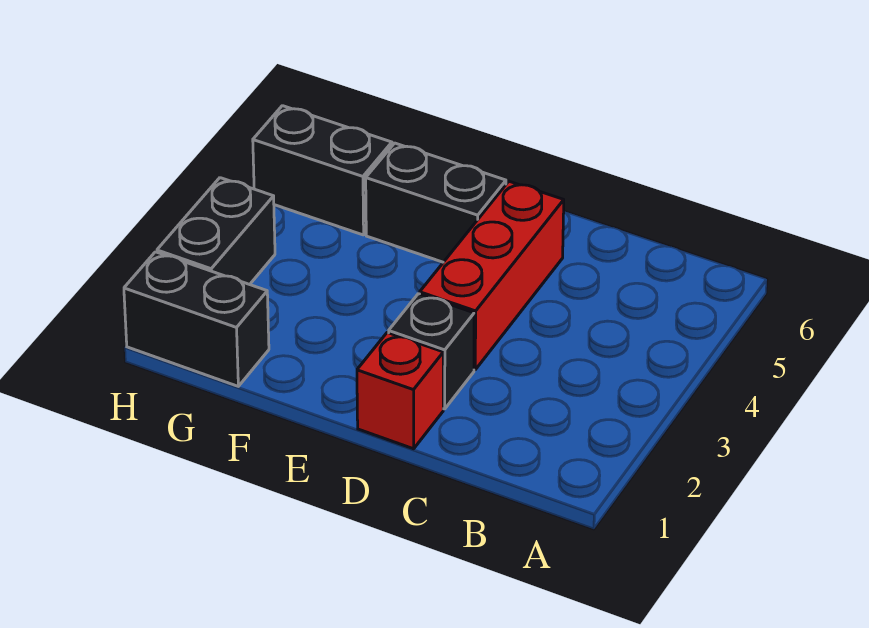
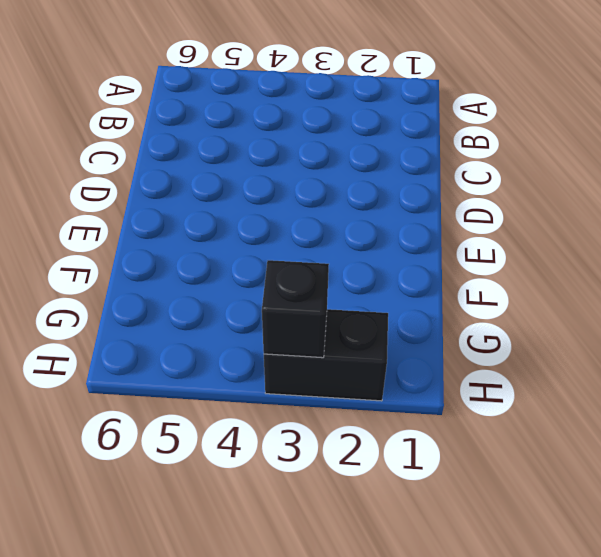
black brick H3 level 2 -> black brick D2 level 1
none -> red brick D1 level 1
none -> red brick D3:D5 level 1

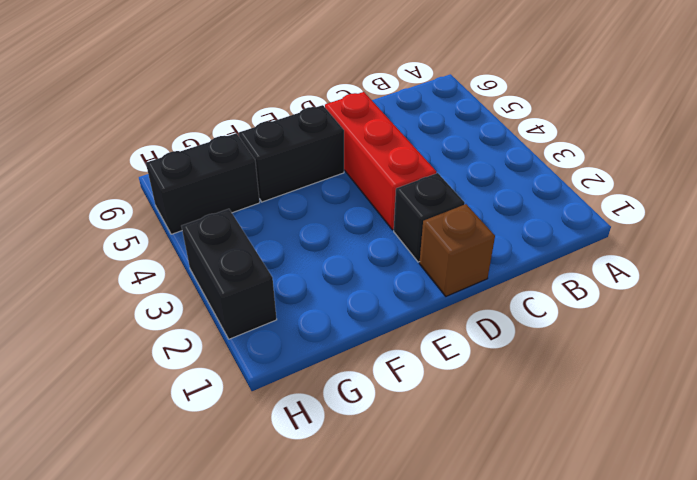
brown brick D1 level 1 -> red brick D1 level 1
none -> black brick G1:H1 level 1

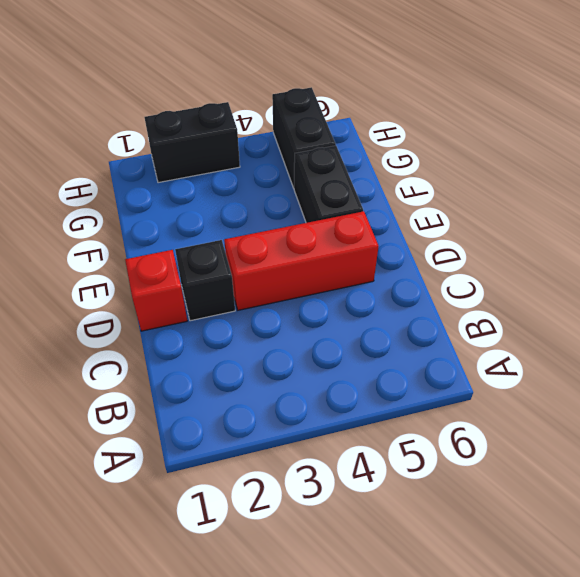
none -> black brick G1:H1 level 1

